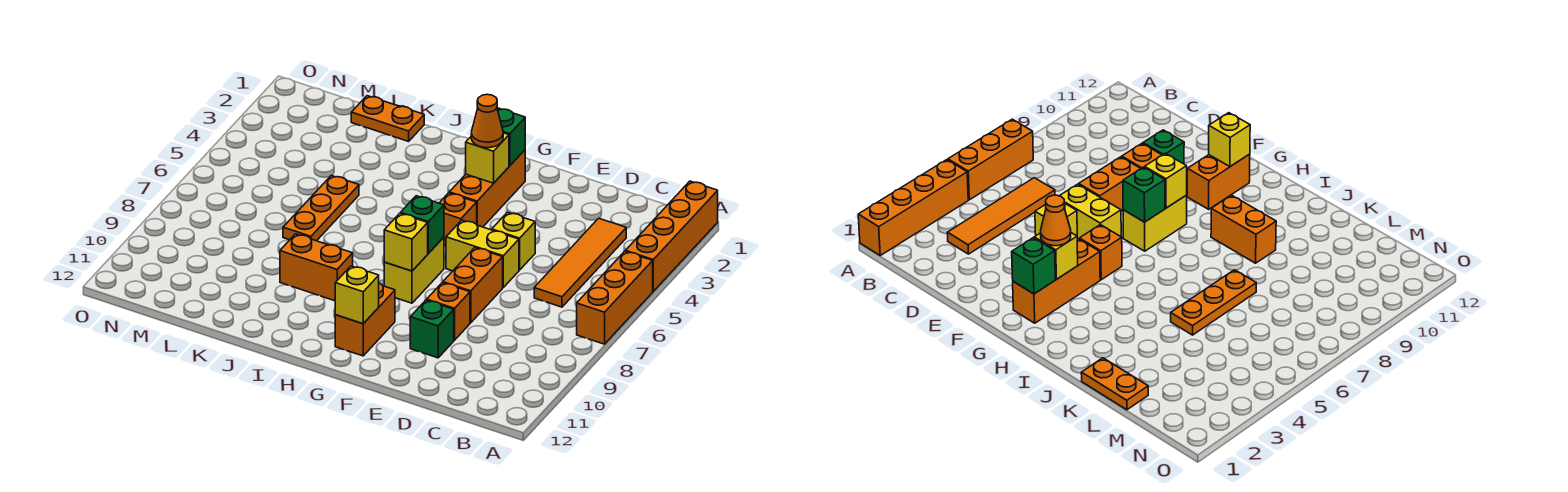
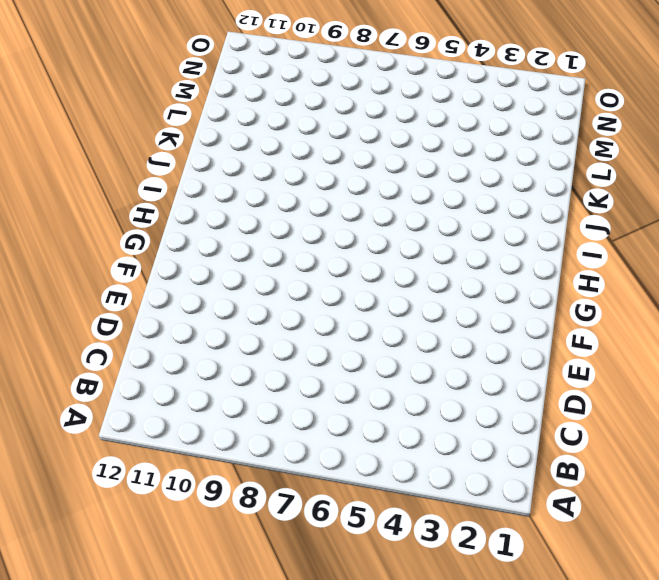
none -> orange brick A1:A4 level 1
none -> orange brick A5:A7 level 1
none -> orange tile C3:C6 level 1

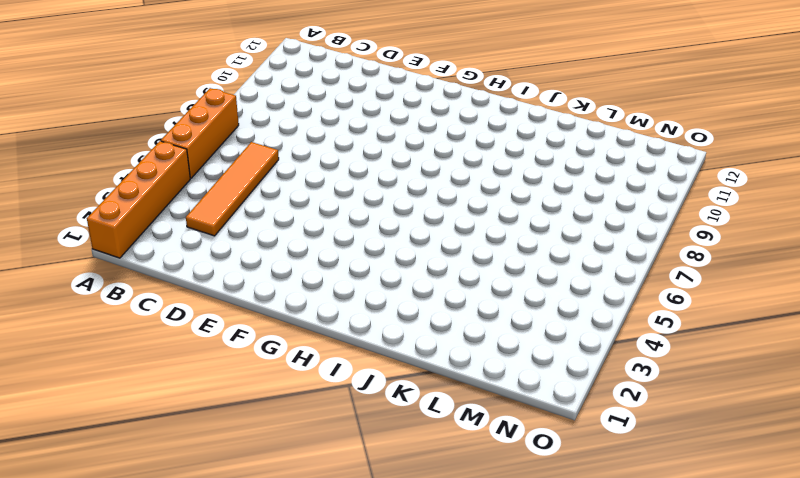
none -> yellow brick E5 level 1
none -> yellow brick E6:F6 level 1
none -> orange brick E7:E8 level 1

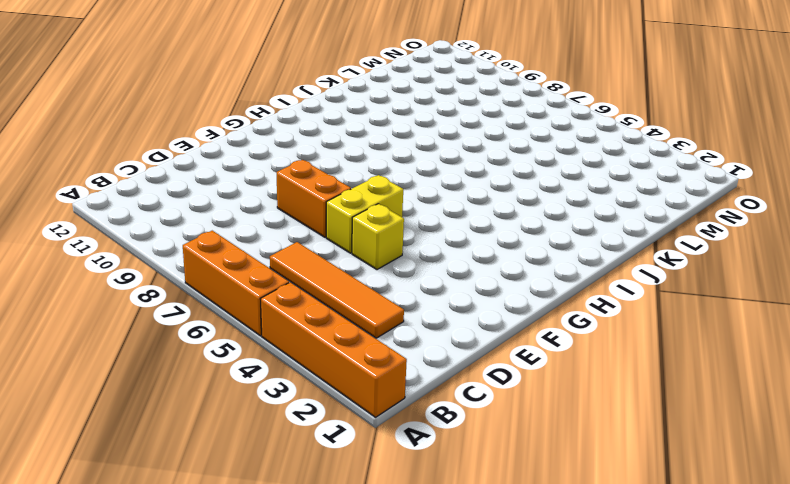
none -> orange brick E9 level 1
none -> green brick E10 level 1
none -> orange brick G2:G4 level 1

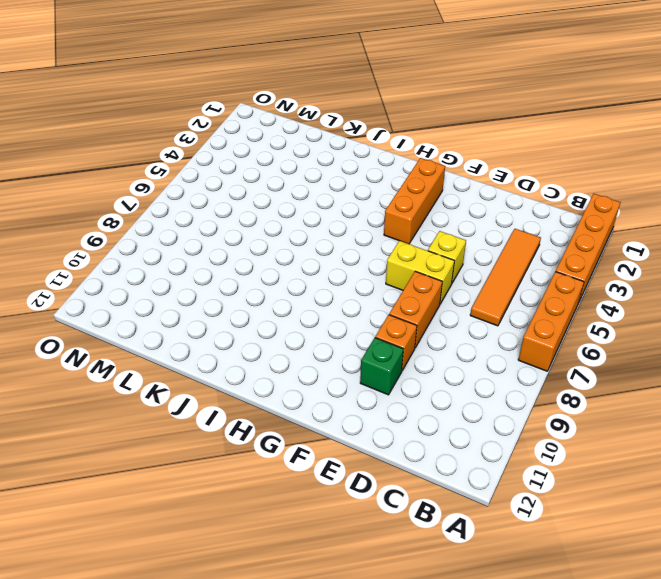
none -> orange brick G5 level 1
none -> yellow brick G7:G8 level 1
none -> orange brick G10:G11 level 1

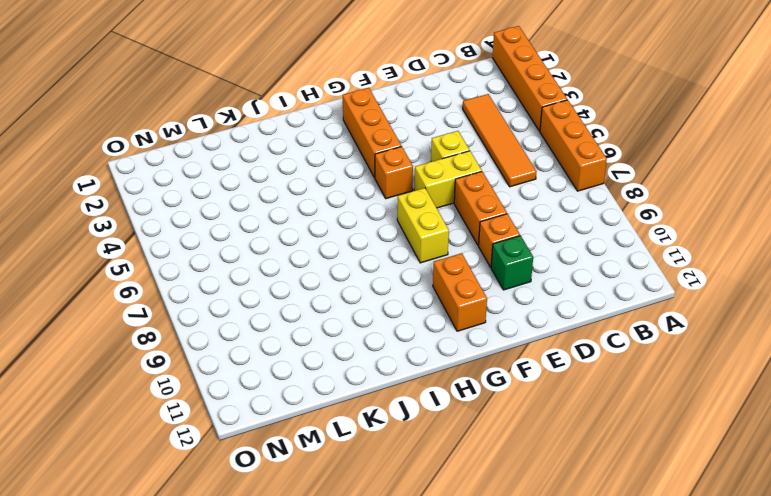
none -> orange brick I9:J9 level 1
none -> orange plate K1:L1 level 1
none -> orange plate K5:K7 level 1

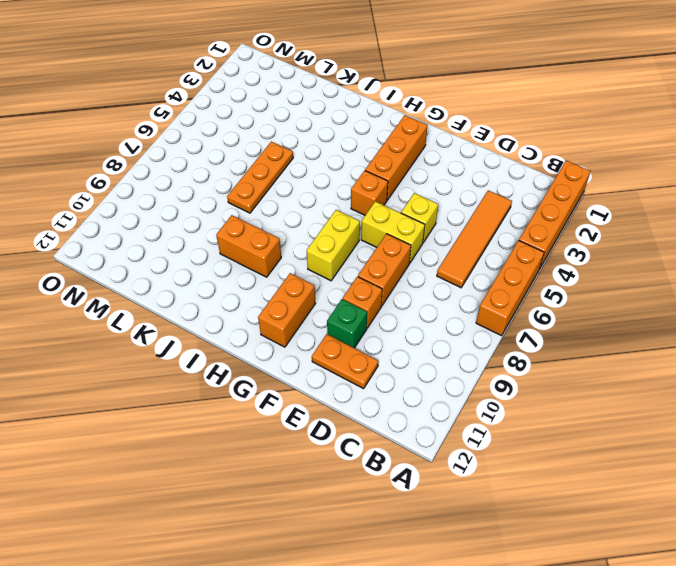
orange plate D11:E11 level 1 -> orange plate K1:L1 level 1
none -> green brick G2 level 2
none -> yellow brick G3 level 2
none -> green brick G7 level 2

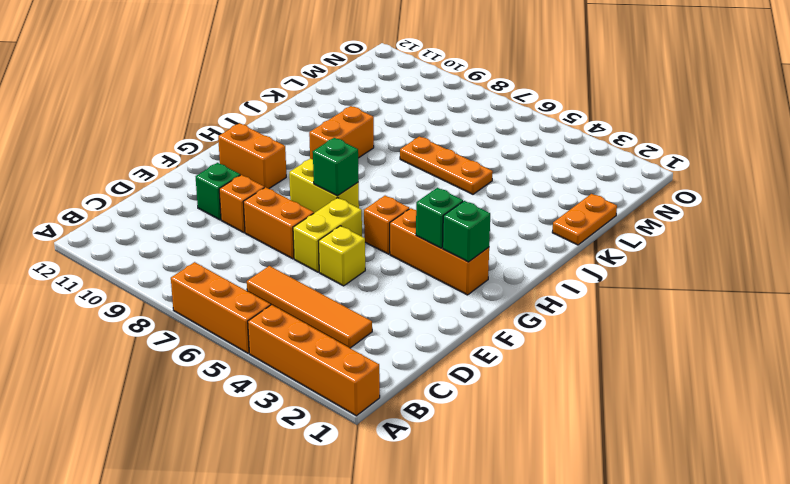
green brick G3 level 2 -> yellow brick G3 level 2
none -> yellow brick G8 level 2
none -> yellow brick G11 level 2
none -> orange cone G3 level 3

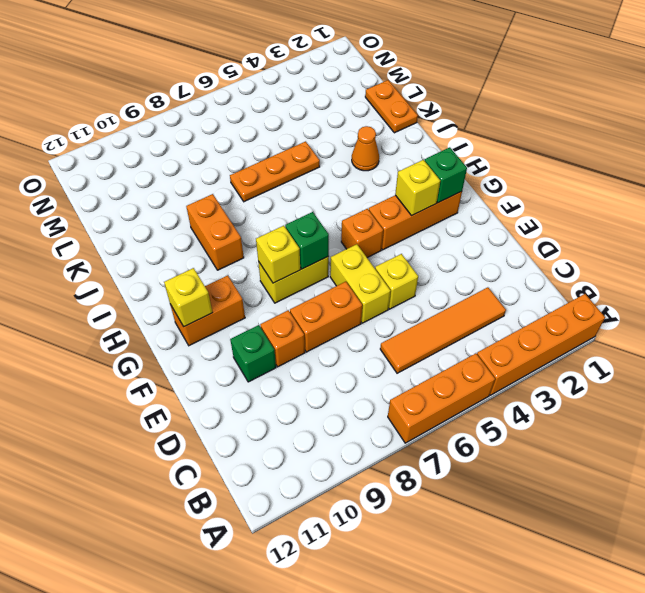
orange cone J3 level 1 -> orange cone G3 level 3

